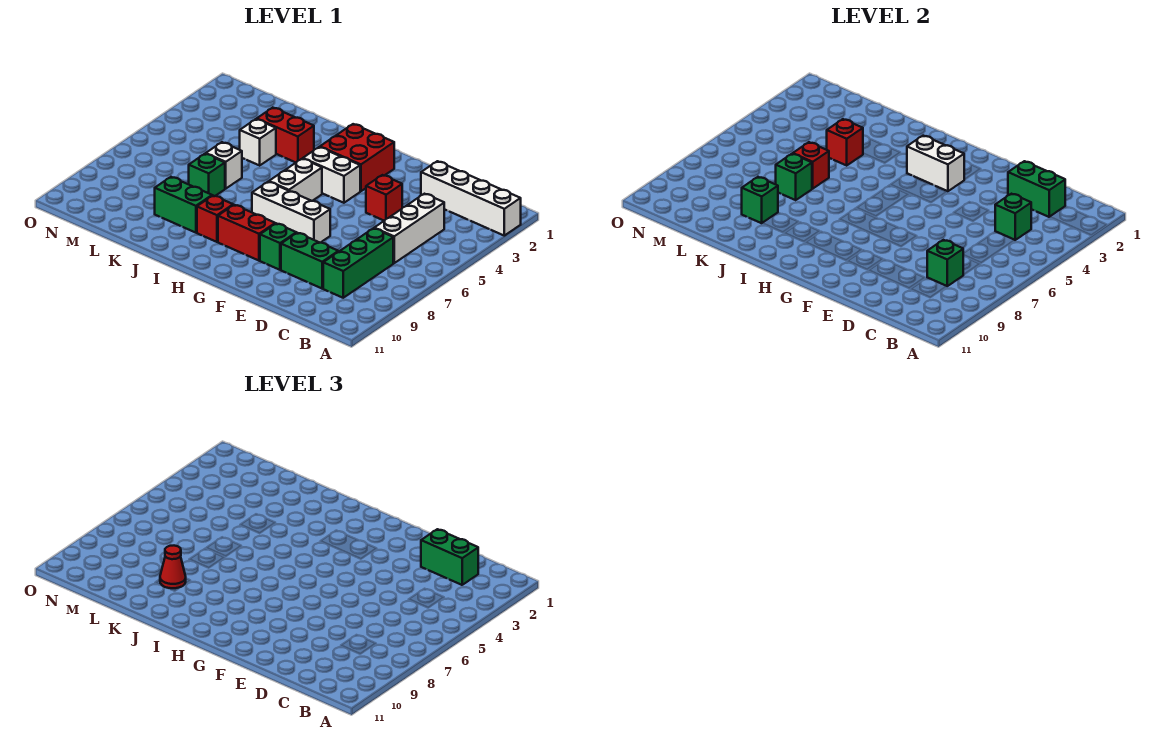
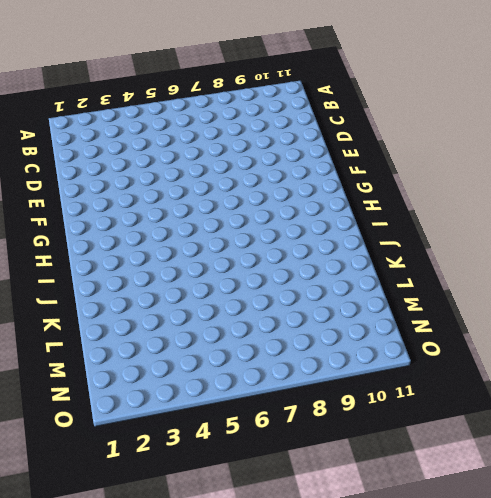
none -> white brick A2:D2 level 1
none -> white brick C4:C6 level 1
none -> green brick C7:C9 level 1

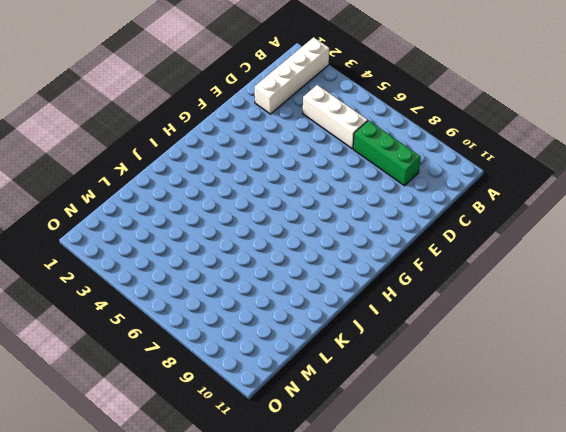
none -> green brick D9:E9 level 1
none -> red brick E4 level 1
none -> white brick F7:H7 level 1

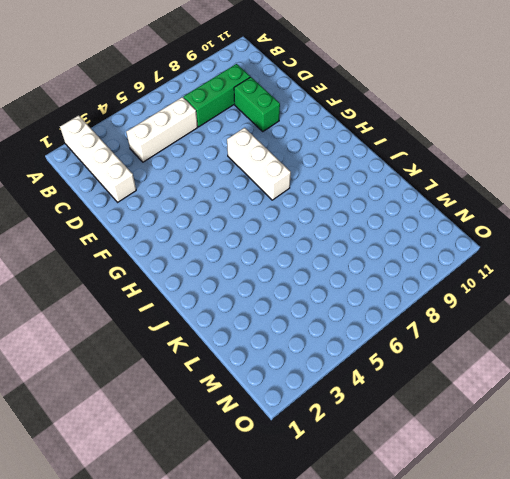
none -> red brick E4 level 1
none -> green brick F9 level 1
none -> red brick G2:H3 level 1

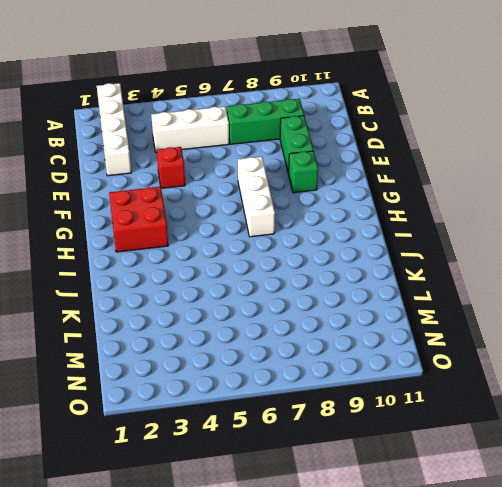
none -> white brick G4:H4 level 1
none -> red brick G9:H9 level 1
none -> white brick H5:H6 level 1

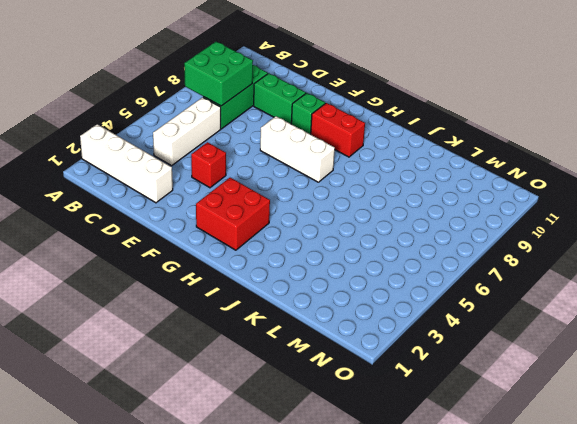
green brick B7:C8 level 2 -> green brick C8 level 2
none -> white brick G4:H4 level 1
none -> white brick H5:H6 level 1
none -> red brick I9 level 1

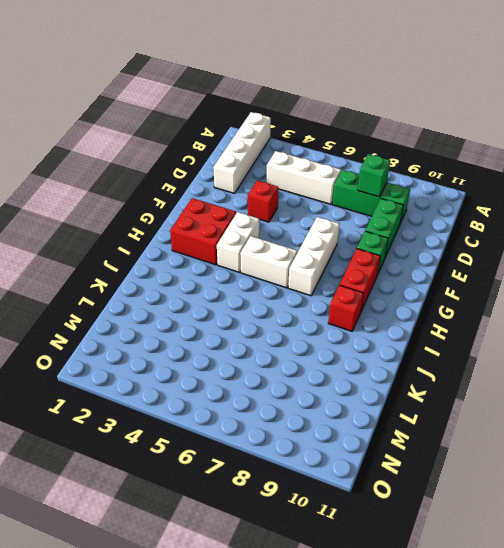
none -> red brick J3:K3 level 1
none -> green brick J9:K9 level 1
none -> white brick K4 level 1

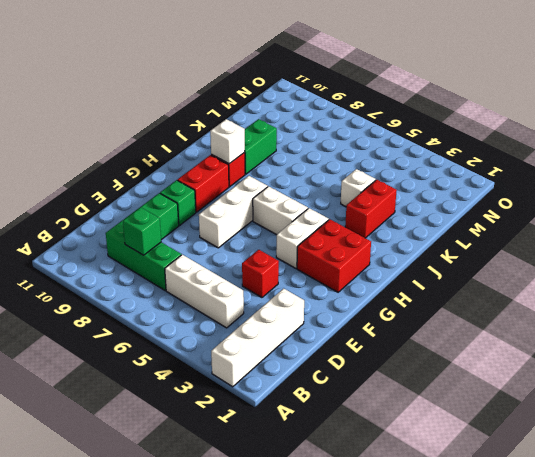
white brick I9 level 2 -> white brick K6 level 1
none -> green brick K7 level 1
none -> green brick C2:D2 level 2
none -> green brick C4 level 2

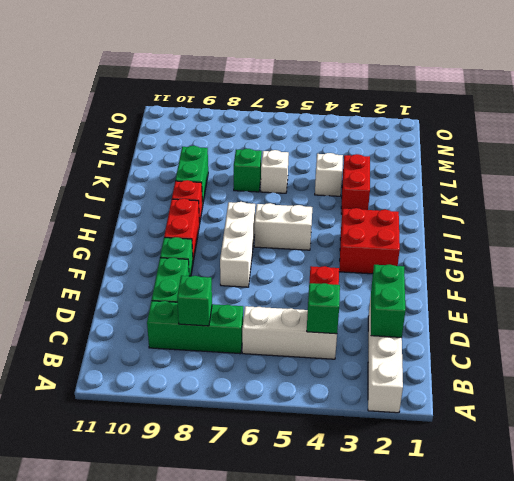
none -> white brick G4:H4 level 1
none -> white brick G3:H3 level 2
none -> red brick K4 level 2

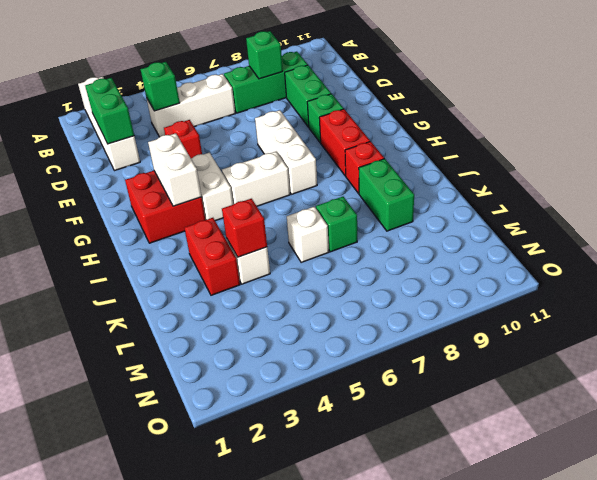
none -> red brick K6 level 2
none -> green brick K7 level 2
none -> green brick K9 level 2

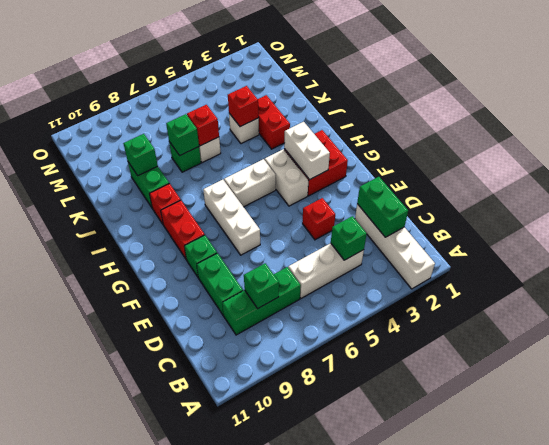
none -> green brick C2:D2 level 3
none -> red cone K9 level 3

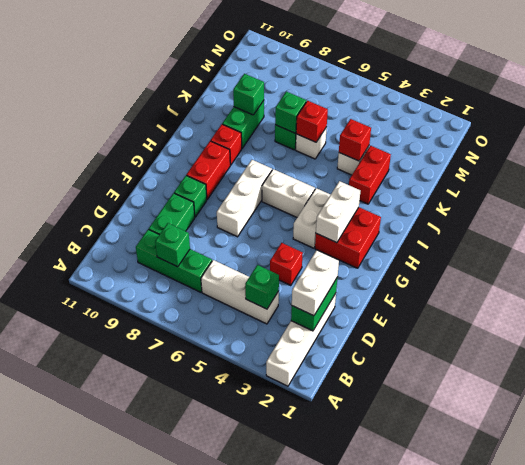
white brick C2:D2 level 3 -> green brick C2:D2 level 3
none -> red cone K9 level 3

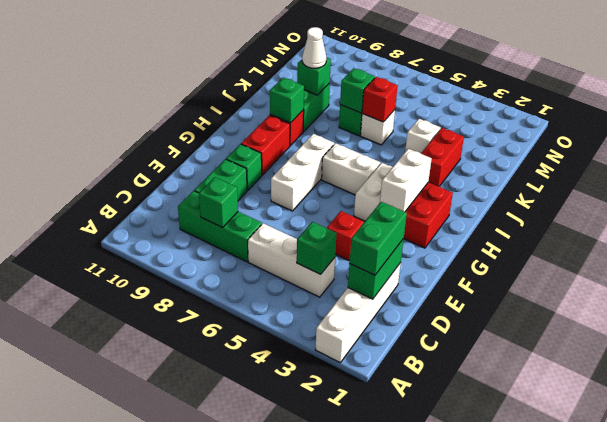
green brick I9 level 2 -> none
white cone K9 level 3 -> red cone K9 level 3
none -> red brick K4 level 2

